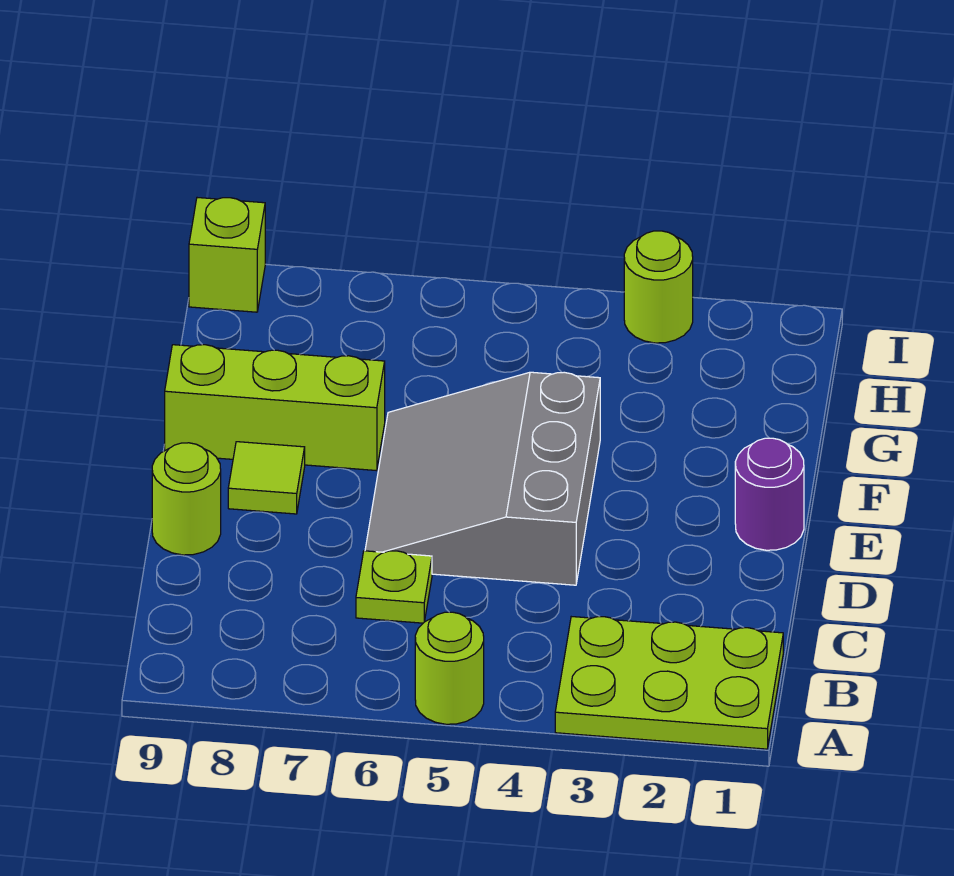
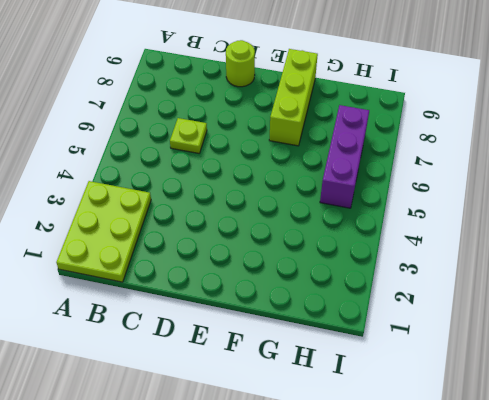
purple brick H5:H7 level 1 -> none
none -> lime round brick A5 level 1
none -> grey slope D4:F6 level 1 top 4

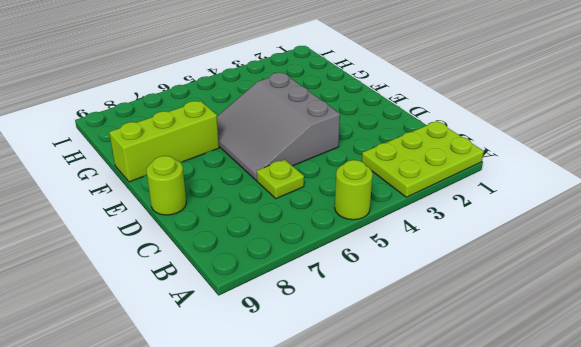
none -> purple round brick E1 level 1
none -> lime tile E8 level 1

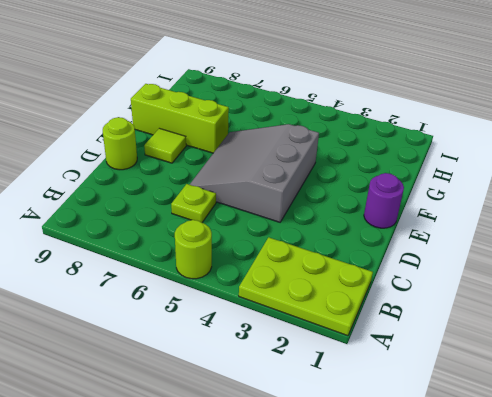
none -> lime round brick I3 level 1
none -> lime brick I9 level 1

